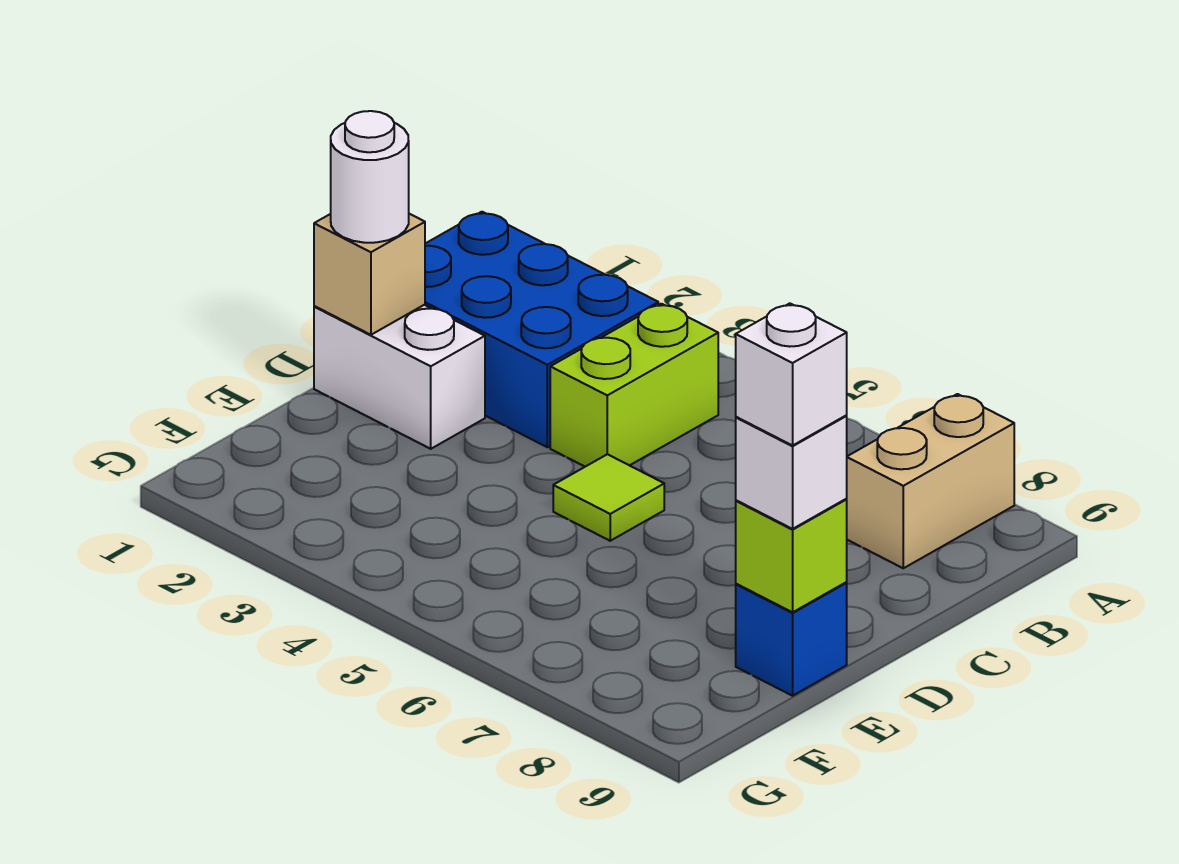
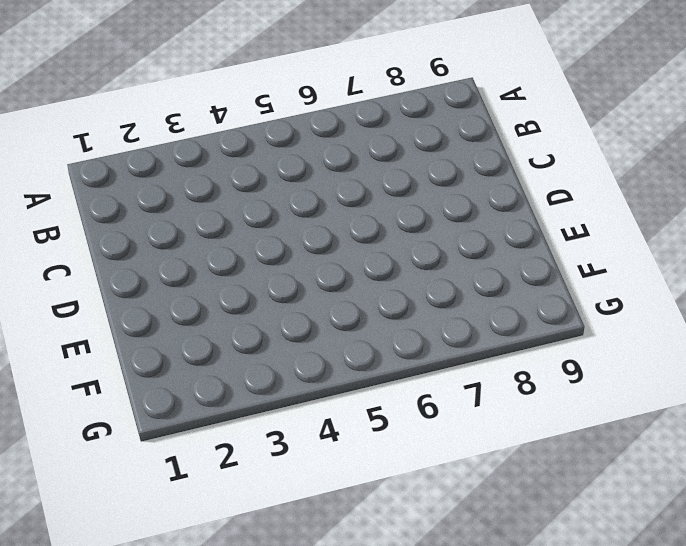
none -> tan brick A8:B8 level 1
none -> blue brick B1:C3 level 1

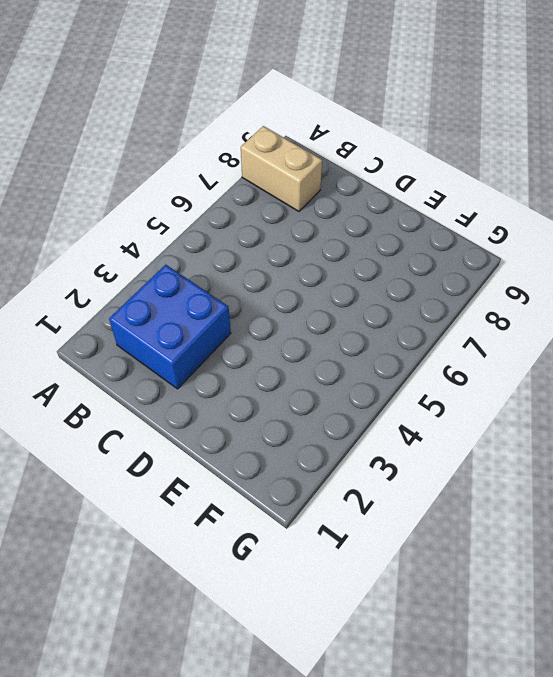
blue brick B2:C3 level 1 -> blue brick B1:C3 level 1
none -> lime brick B4:C4 level 1
none -> white brick D1:D2 level 1

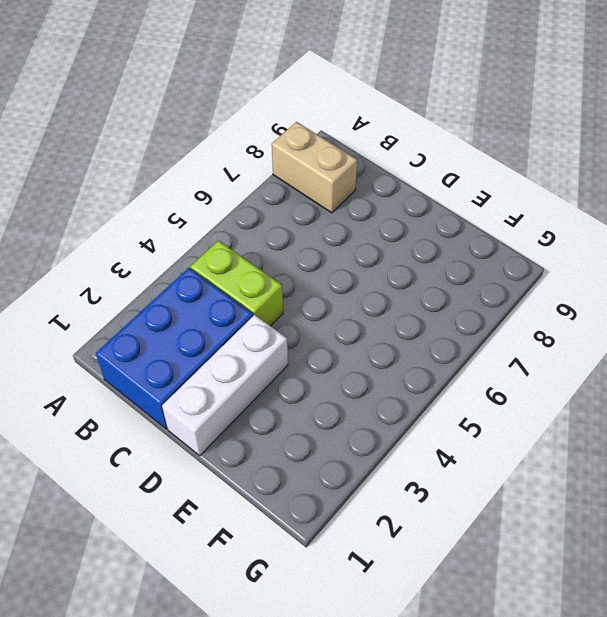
white brick D1:D3 level 1 -> white brick D1:D2 level 1
none -> lime tile D5 level 1
none -> blue brick E9 level 1

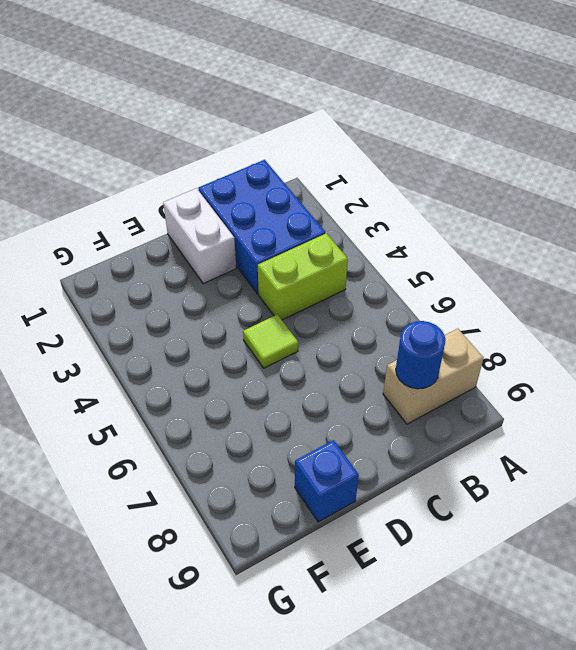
blue round brick B8 level 2 -> none
none -> tan brick D1 level 2
none -> lime brick E9 level 2

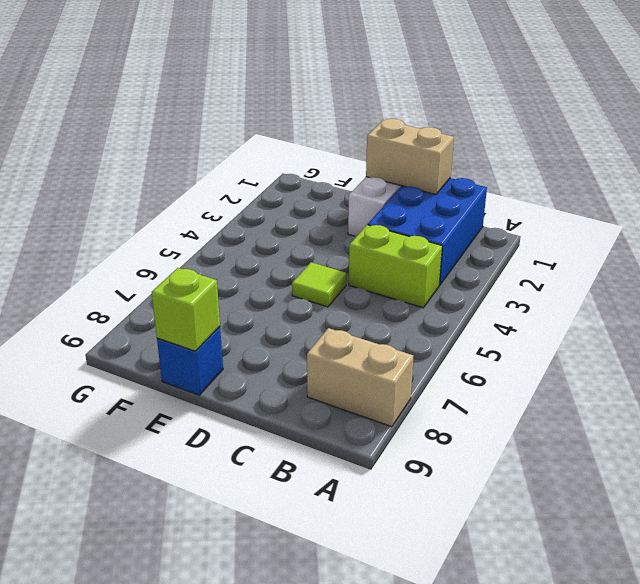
tan brick C1:D1 level 2 -> tan brick D1 level 2
none -> white round brick D1 level 3
none -> white brick E9 level 3

